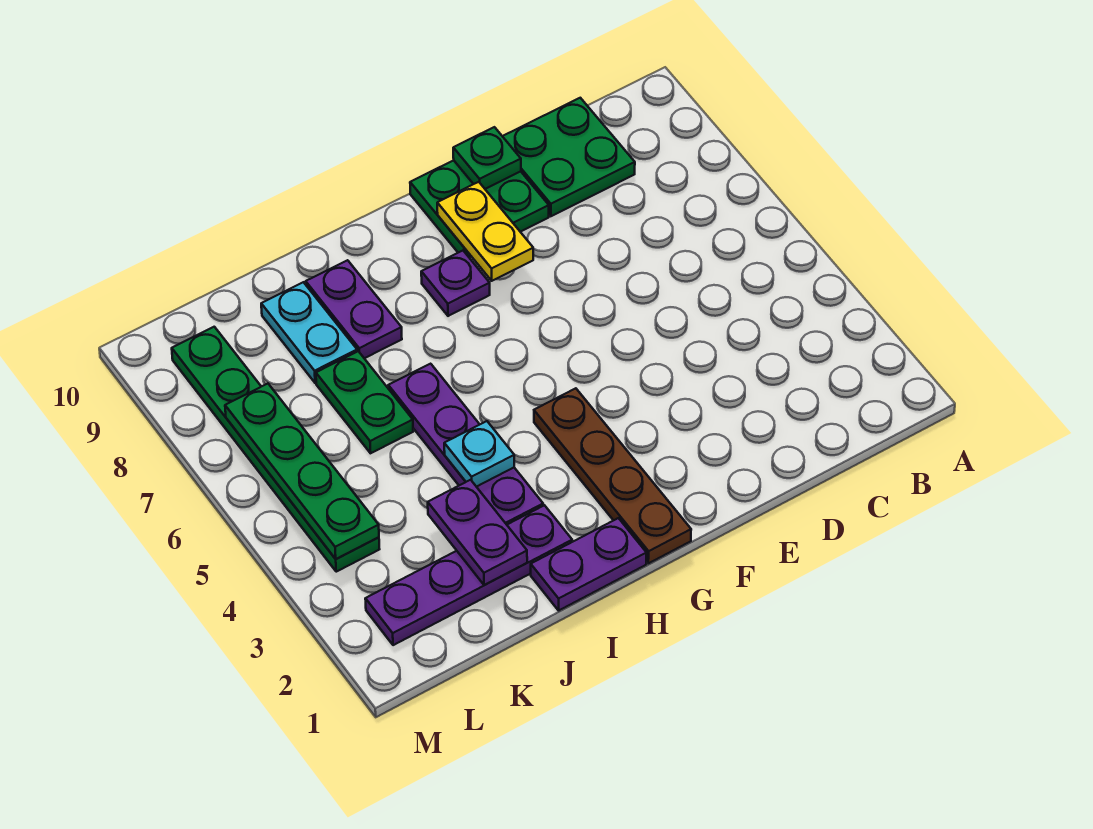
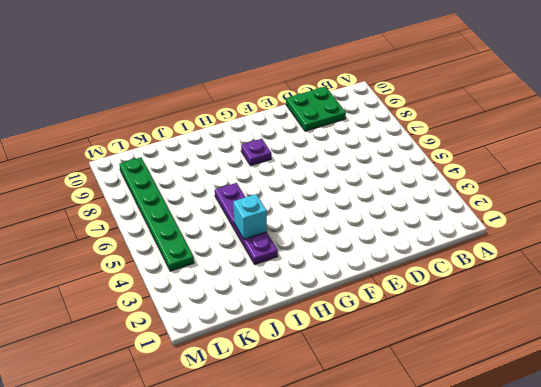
cyan brick I4 level 2 -> cyan plate I4 level 2
none -> green plate E9:F10 level 1
none -> brown plate G1:G4 level 1
none -> purple plate H1:I1 level 1

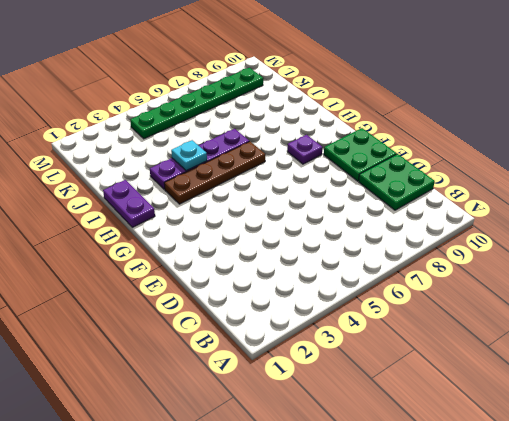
brown plate H3:H6 level 1 -> brown plate G1:G4 level 1
none -> purple plate I2:L2 level 1
none -> purple plate I8:I9 level 1
none -> green plate J6:J7 level 1

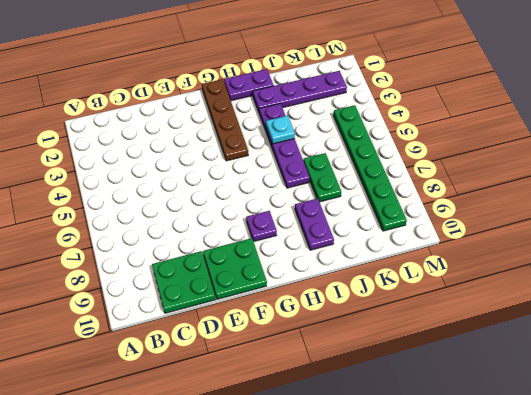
none -> cyan plate J8:J9 level 1
none -> green plate E10 level 2
none -> yellow plate F8:F9 level 2

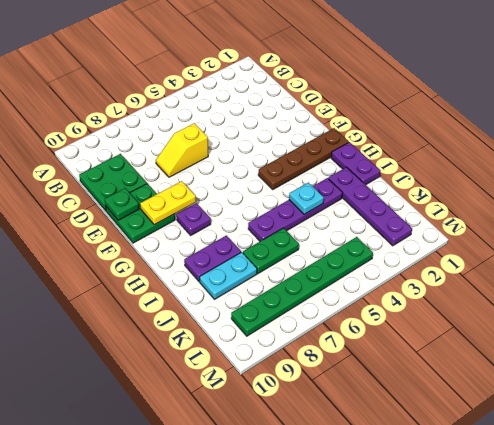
yellow slope D6:D7 level 1 top 6 -> none
none -> purple plate J2:J3 level 2
none -> green plate L4:L7 level 2

